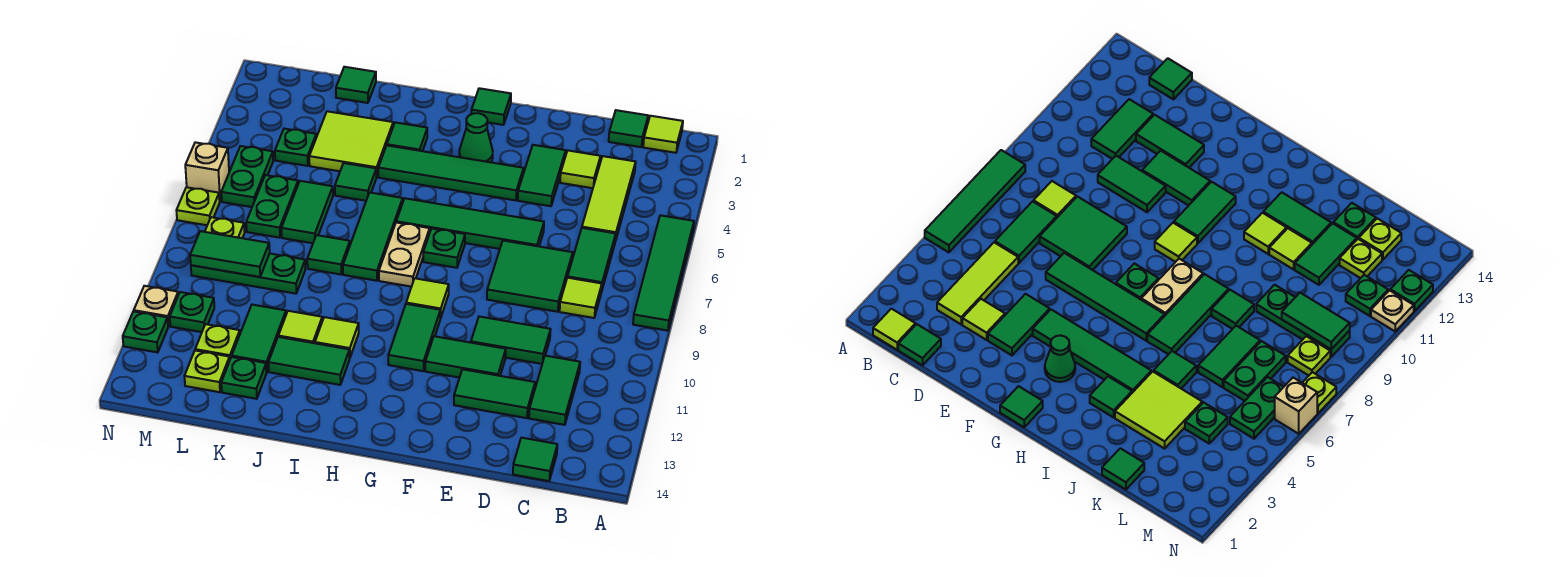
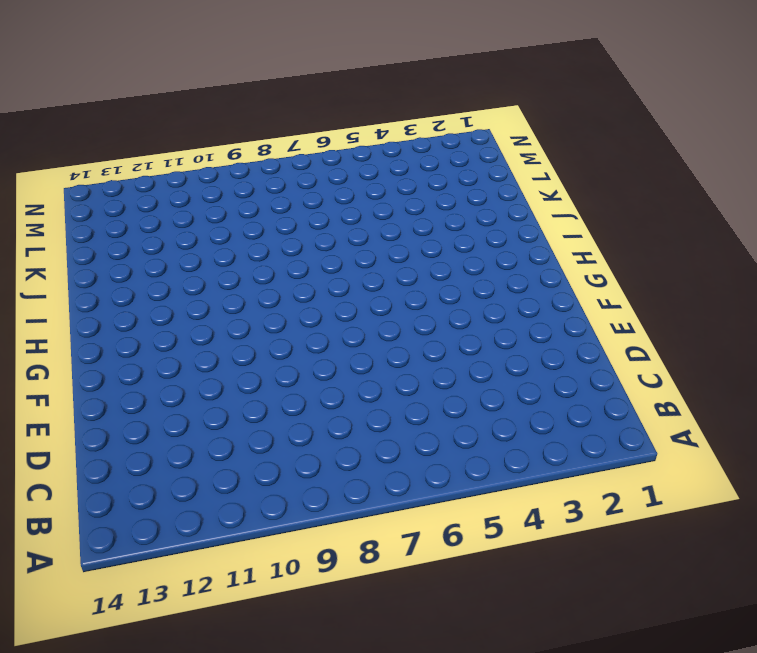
none -> green tile A5:A8 level 1
none -> lime tile B1 level 1
none -> green tile C1 level 1
none -> lime tile C3:C5 level 1

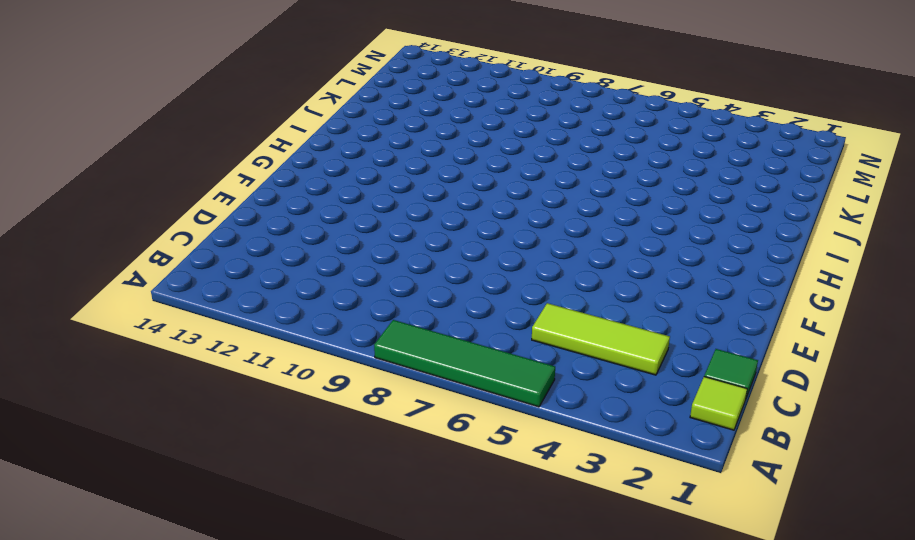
none -> green tile C6:C7 level 1
none -> lime tile C8 level 1
none -> green tile C11:C12 level 1
none -> green tile C14 level 1

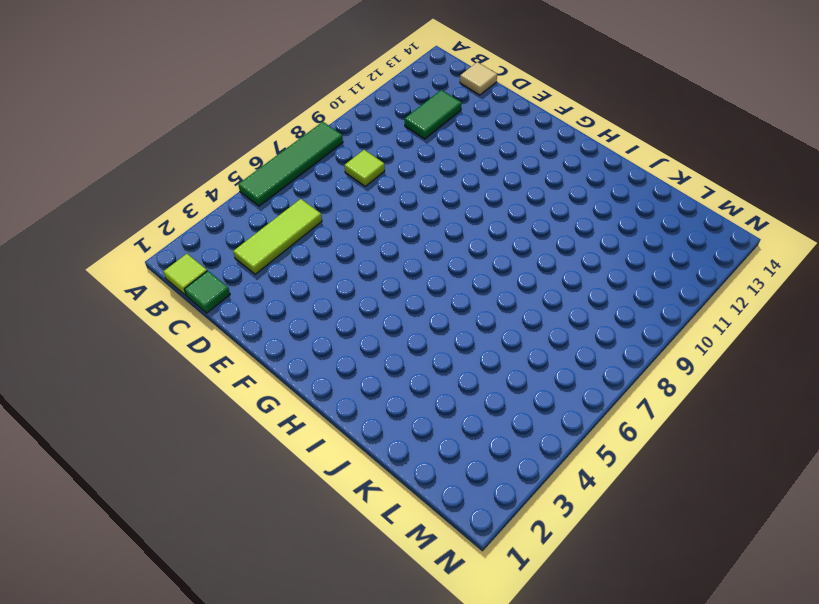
tan tile C14 level 1 -> green tile C14 level 1
none -> green tile C6:C7 level 1
none -> lime tile D3 level 1
none -> green tile D7:E8 level 1
none -> green tile D10:E10 level 1

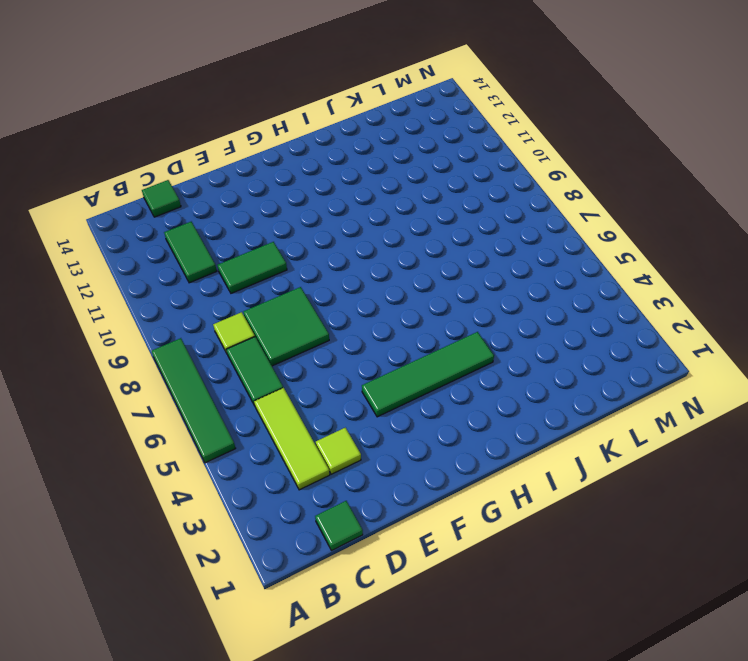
none -> lime tile B1 level 1
none -> green tile D12:E12 level 1
none -> green tile E3:E4 level 1
none -> green tile E6:H6 level 1

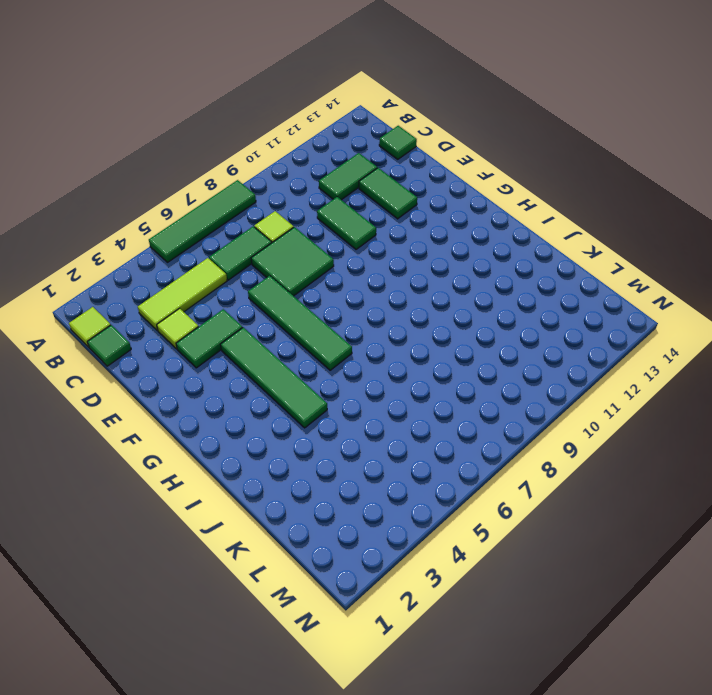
none -> green tile E11:F11 level 1
none -> green tile G1 level 1
none -> green cone G3 level 1
none -> green plate G7 level 1

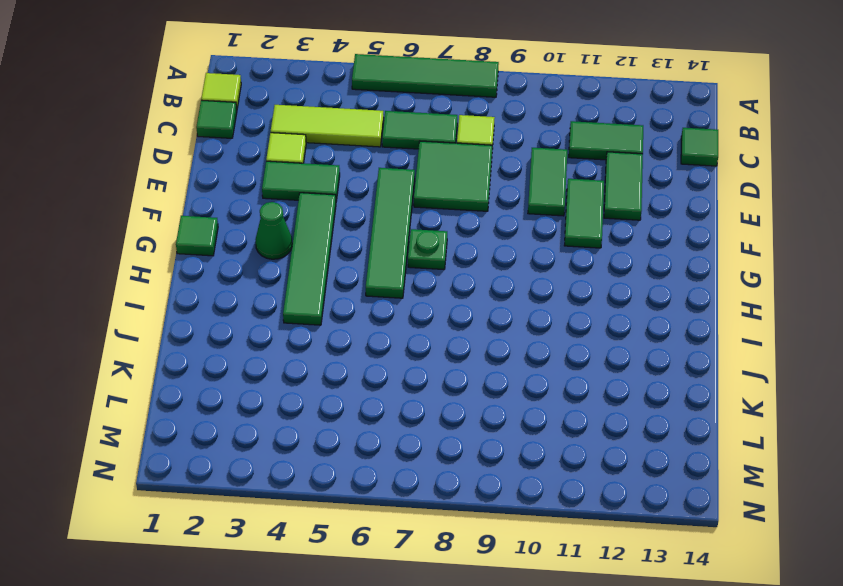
none -> lime tile G9 level 1
none -> green tile G10:G11 level 1
none -> tan plate H7:H8 level 1
none -> green tile I3 level 1

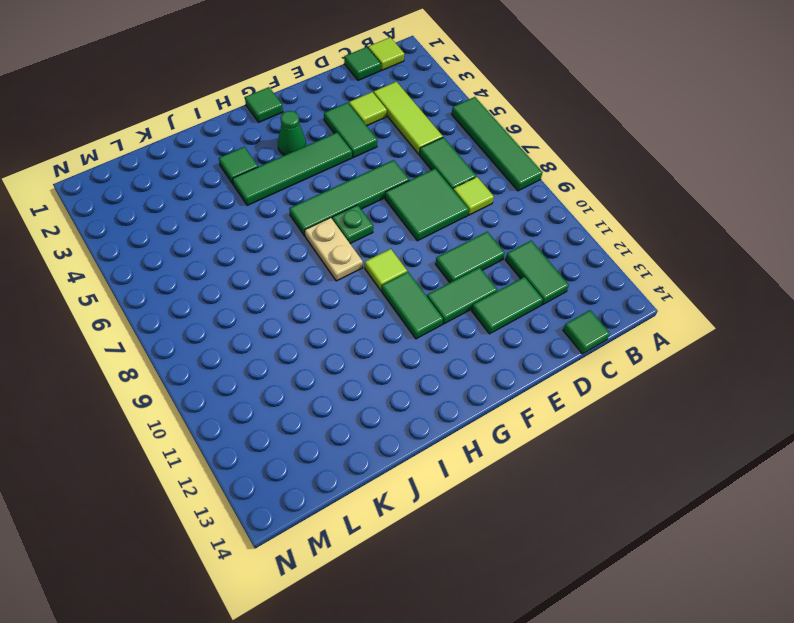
none -> green tile I6:I8 level 1
none -> lime tile I11 level 1
none -> green tile I12:J12 level 1
none -> lime tile J3:K4 level 1

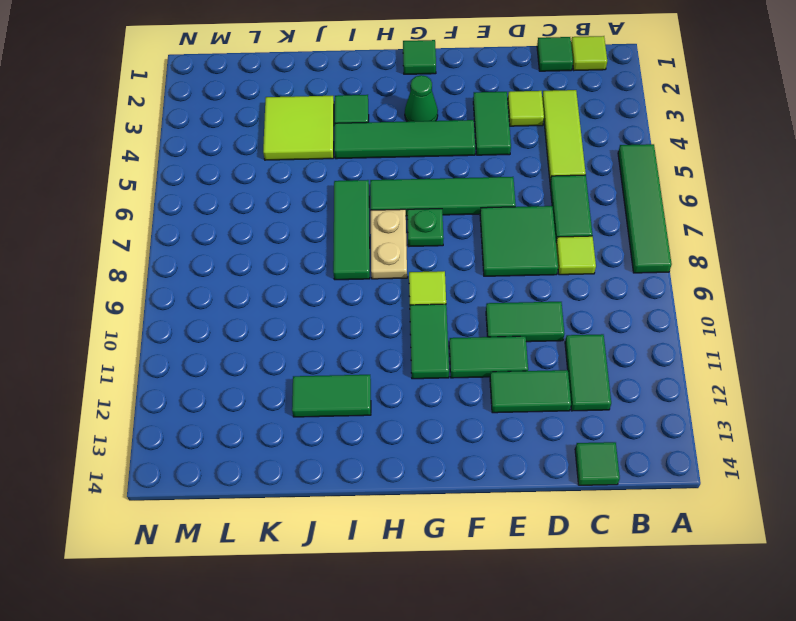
none -> lime tile I11 level 1
none -> green tile J5 level 1
none -> green tile J8 level 1
none -> lime tile J11 level 1

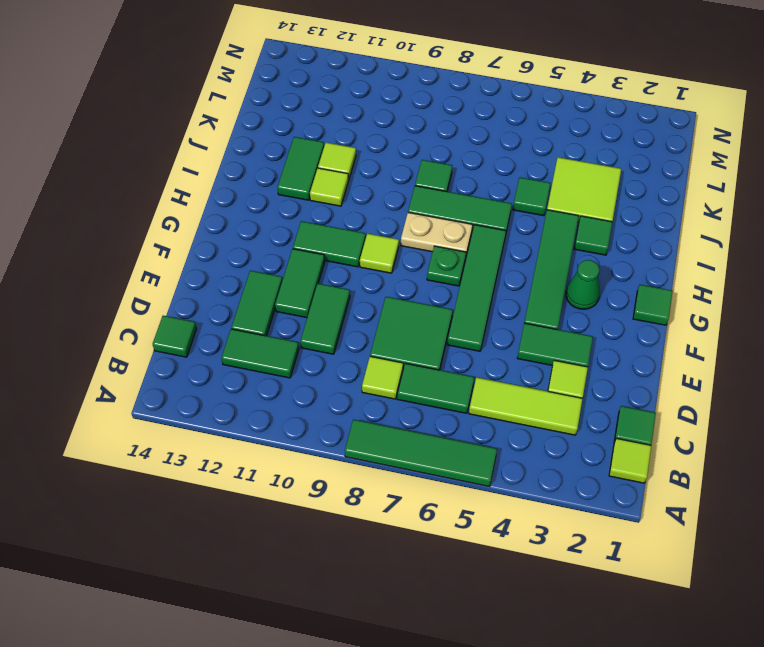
none -> green tile K1 level 1
none -> green tile K6:K7 level 1
none -> green plate K9:M9 level 1
none -> green tile K11:K12 level 1

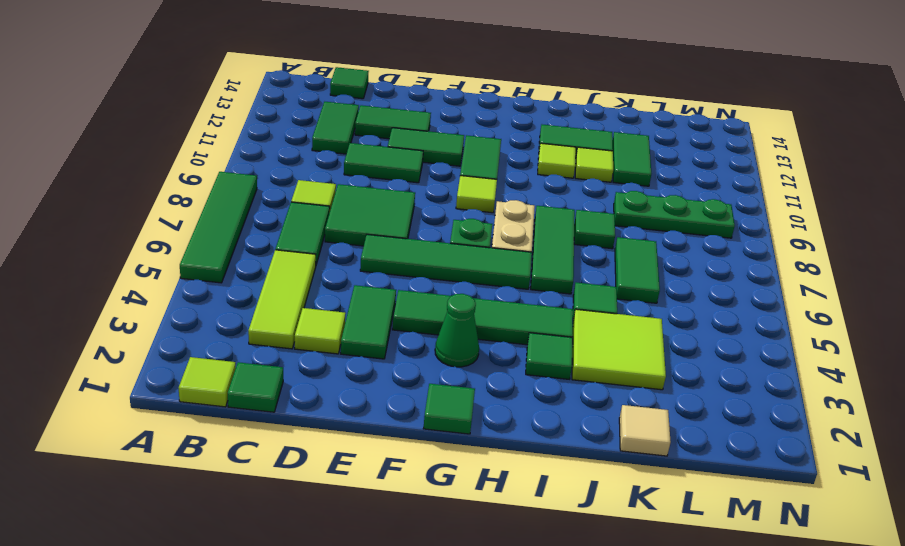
tan tile K1 level 1 -> green tile K1 level 1
none -> green plate K13 level 1
none -> green plate L4 level 1
none -> green plate L6:L7 level 1
none -> lime plate L12 level 1

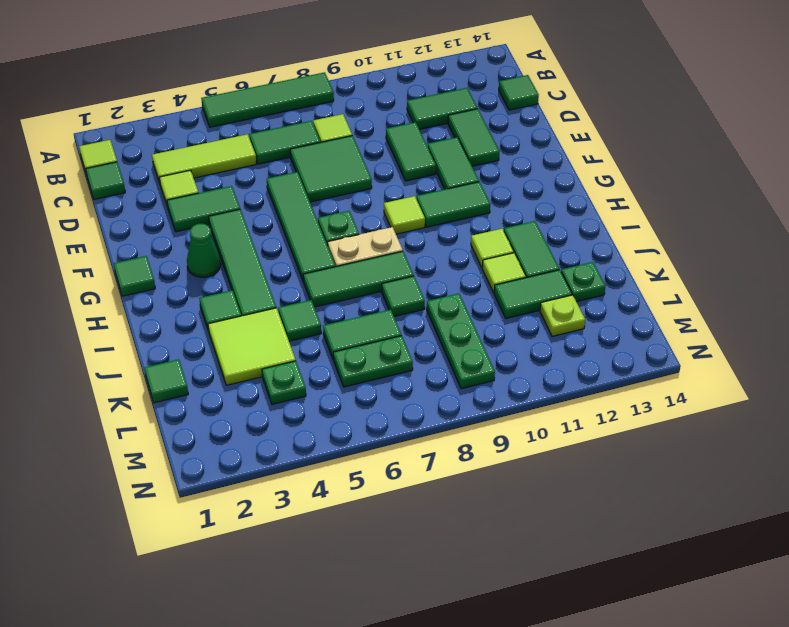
none -> lime plate L13 level 1
none -> green plate M5:M6 level 1
none -> lime plate M8 level 1
none -> green plate M11 level 1

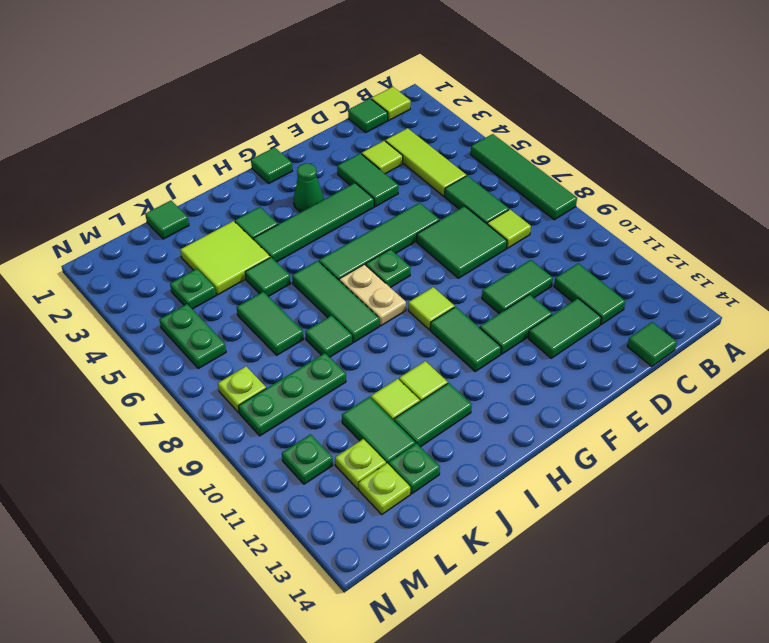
none -> green plate L6:L7 level 1
none -> tan brick N6 level 1
none -> lime plate N7 level 1
none -> tan plate N11 level 1

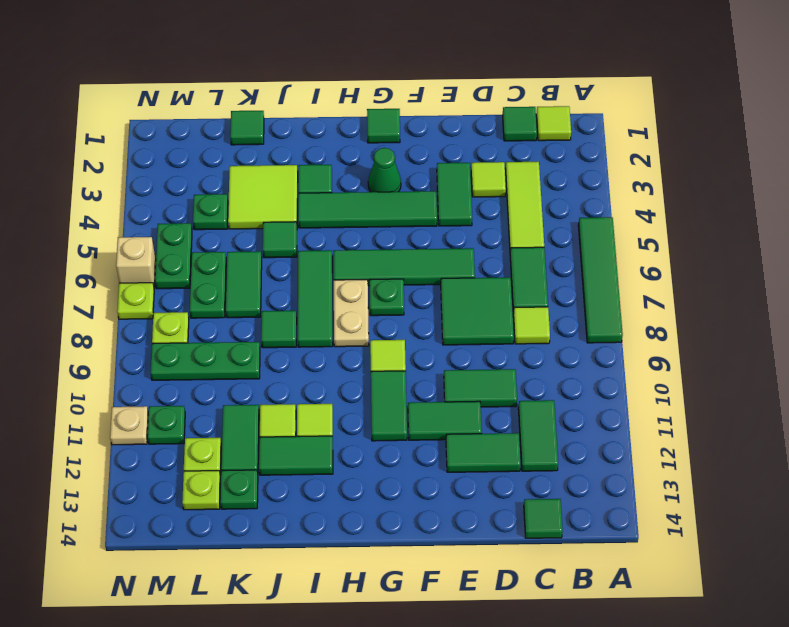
none -> green plate N12 level 1
none -> green tile L9:M9 level 2

